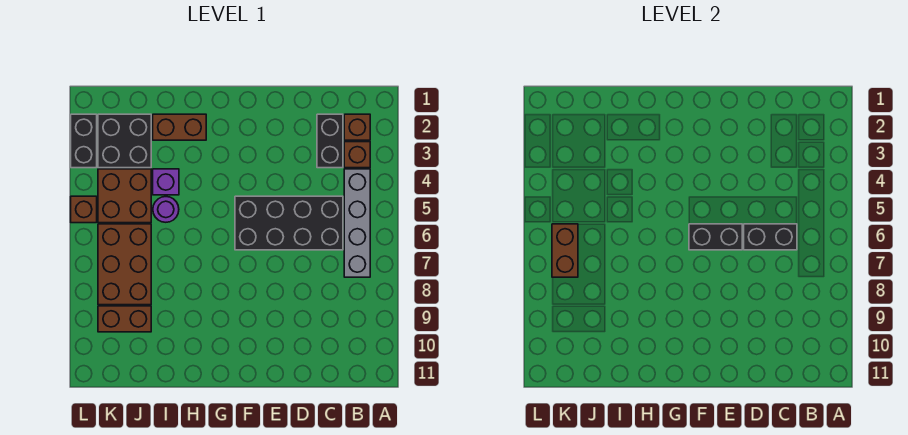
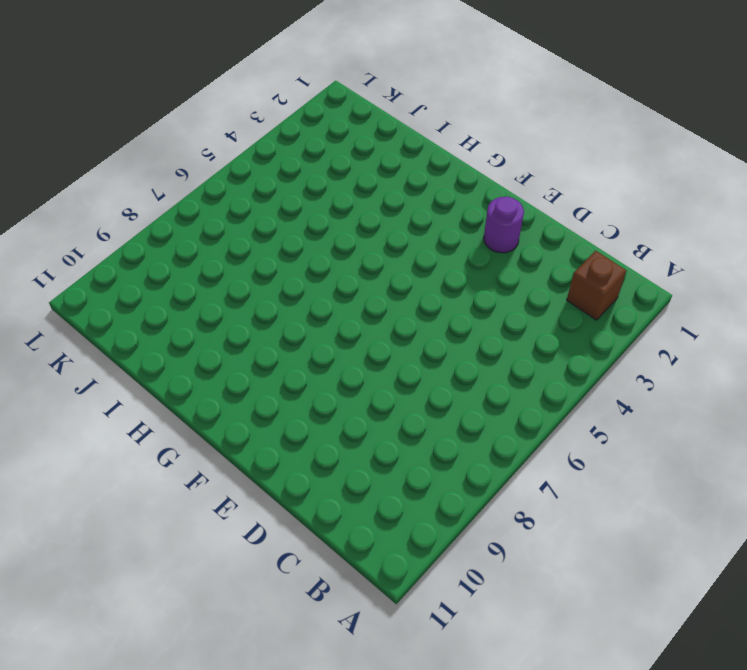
purple round brick E2 level 1 -> purple round brick I5 level 1
none -> brown brick B3 level 1
none -> grey brick B4:B7 level 1
none -> black brick C2:C3 level 1

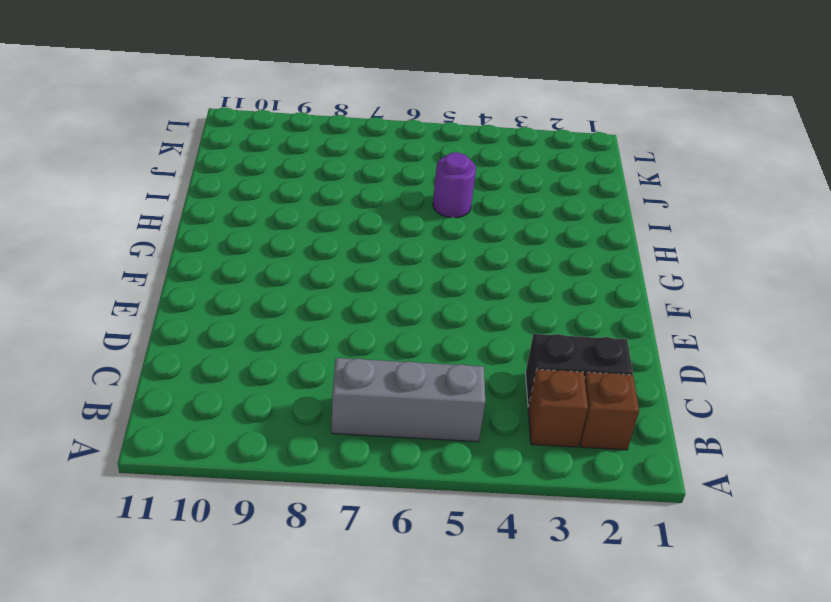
grey brick B5:B7 level 1 -> grey brick B4:B7 level 1
none -> black brick C5:F6 level 1
none -> brown brick H2:I2 level 1
none -> purple brick I4 level 1

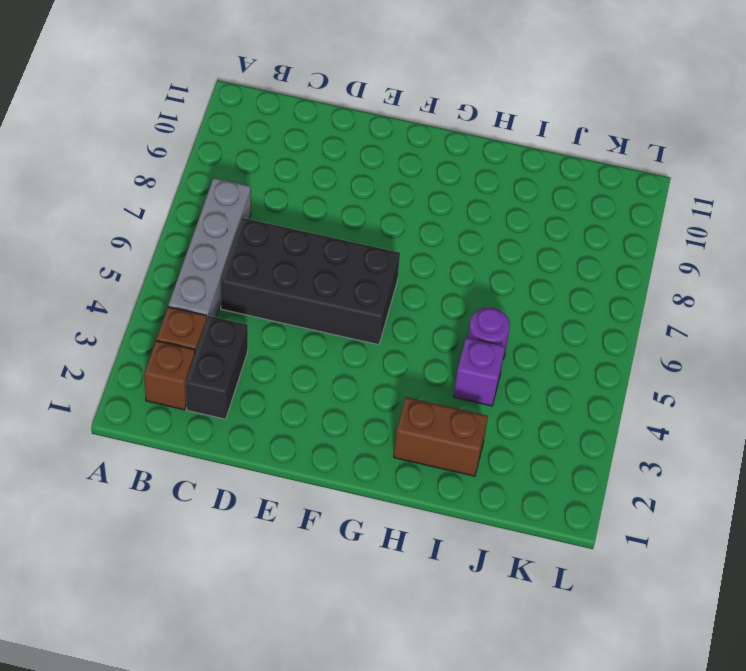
none -> black brick J2:K3 level 1
none -> brown brick J4:K5 level 1
none -> brown brick J6:K8 level 1

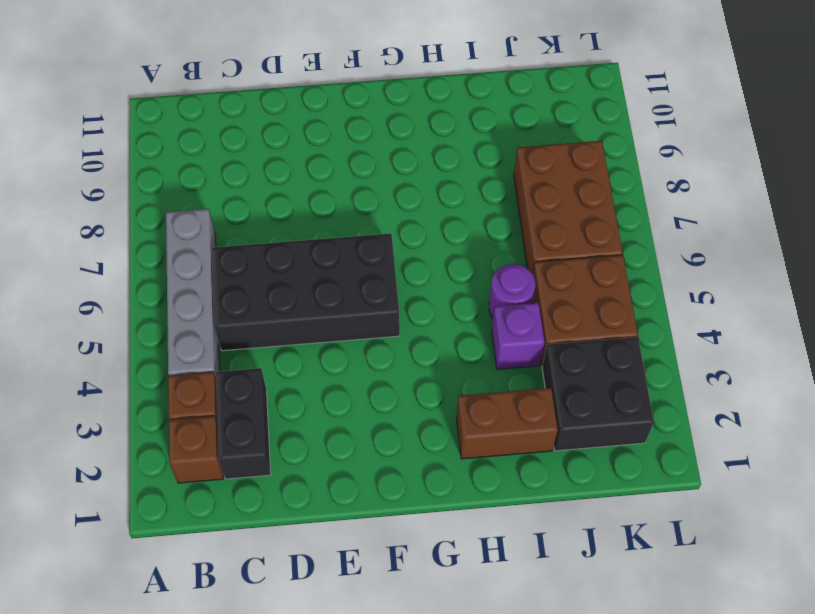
none -> brown brick J9:K9 level 1
none -> black brick L2:L3 level 1
none -> brown brick L5 level 1

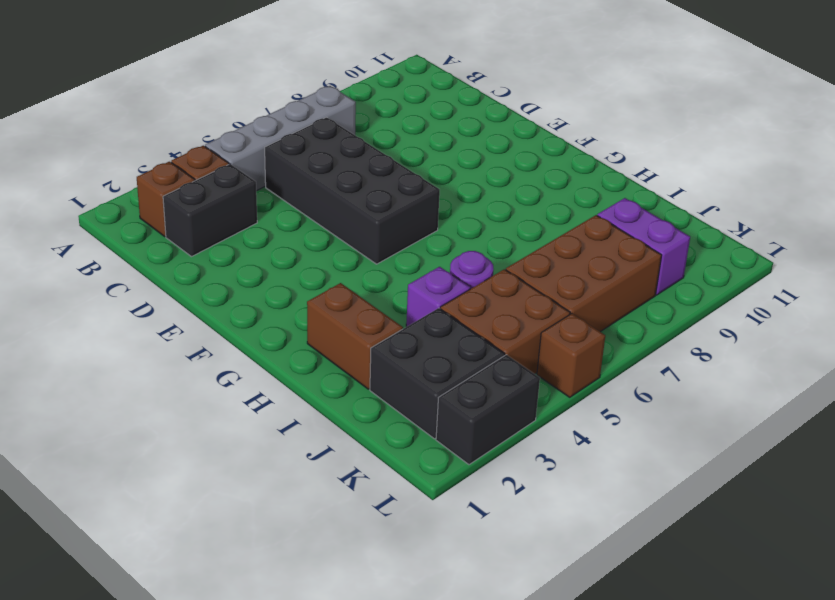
purple brick J9:K9 level 1 -> brown brick J9:K9 level 1
none -> black brick C6:D6 level 2
none -> black brick E6:F6 level 2
none -> brown brick K6:K7 level 2

